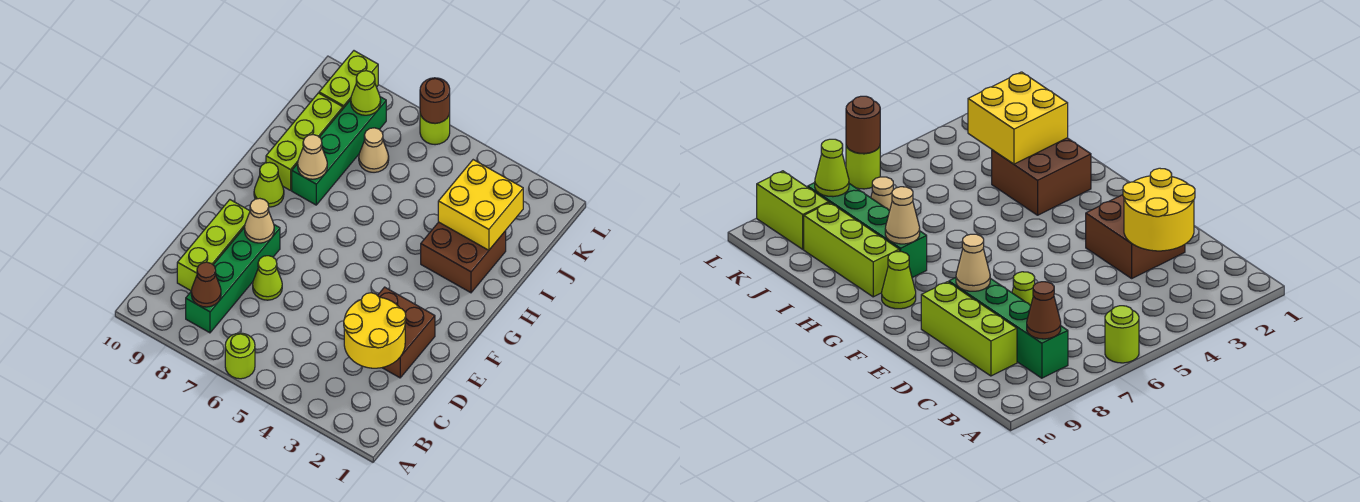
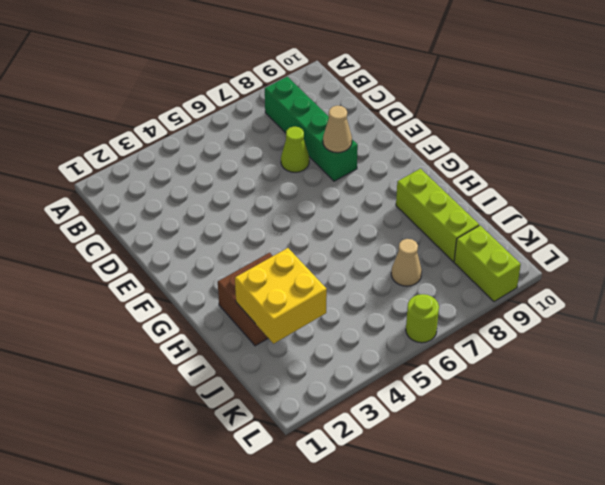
none -> lime round brick A6 level 1
none -> lime brick C9:E9 level 1
none -> brown brick D2:E3 level 1

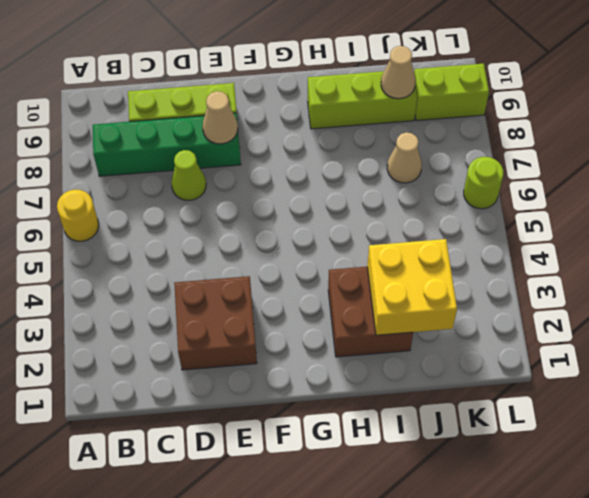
yellow round brick A6 level 1 -> lime round brick A6 level 1
tan cone J9 level 2 -> tan cone H8 level 2
none -> lime cone G9 level 1
none -> green brick H8:K8 level 1
none -> brown cone B8 level 2

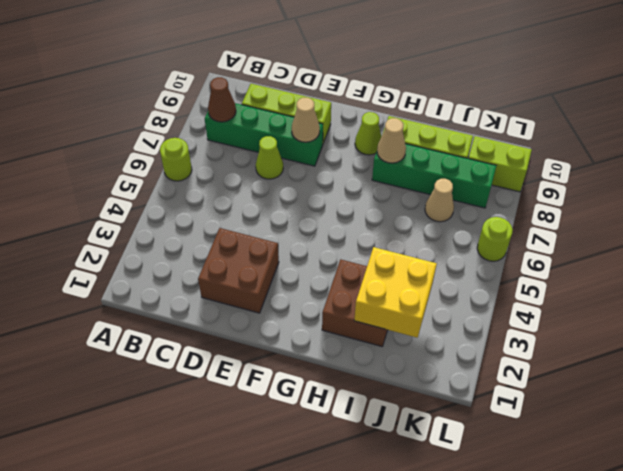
none -> yellow round brick C2:D3 level 2
none -> lime cone K8 level 2
none -> brown round brick L6 level 2

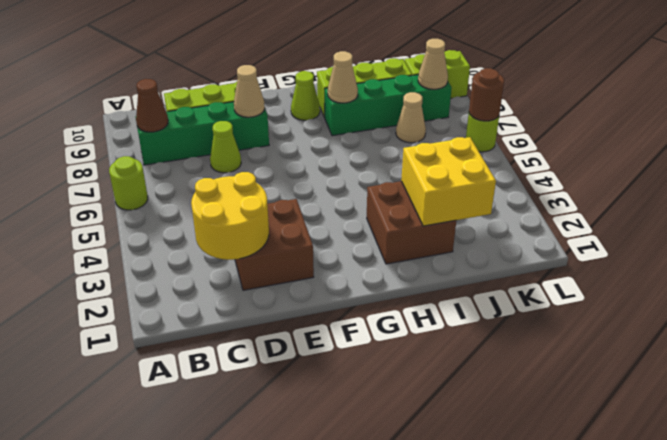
tan cone K8 level 2 -> lime cone K8 level 2

